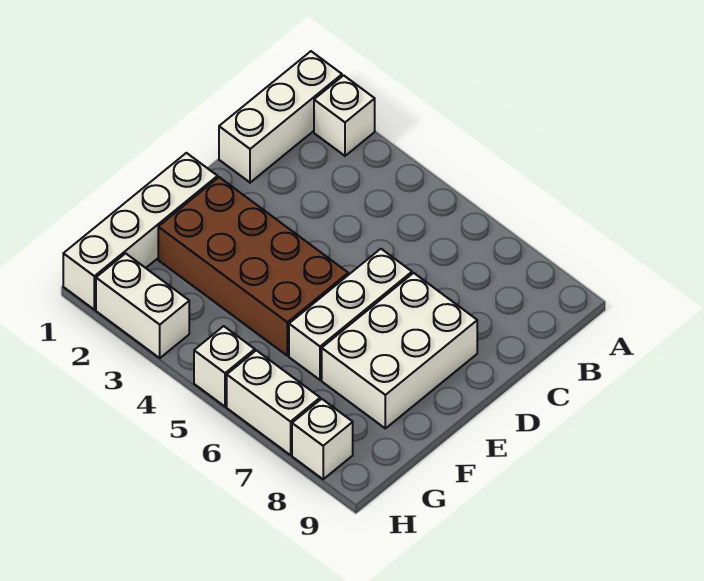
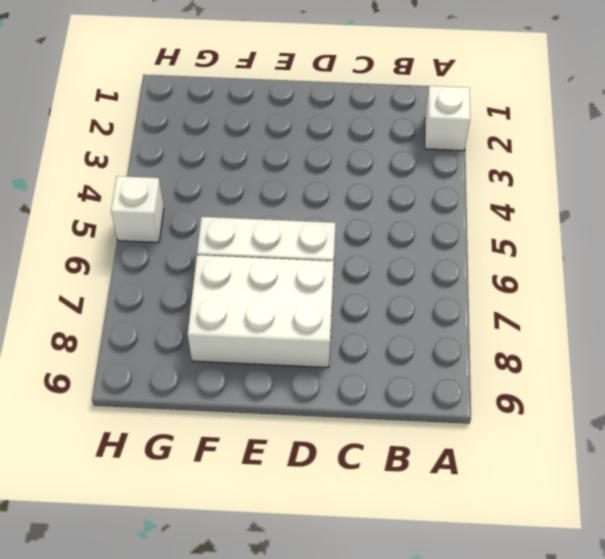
none -> white brick A1:C1 level 1
none -> white brick E1:H1 level 1

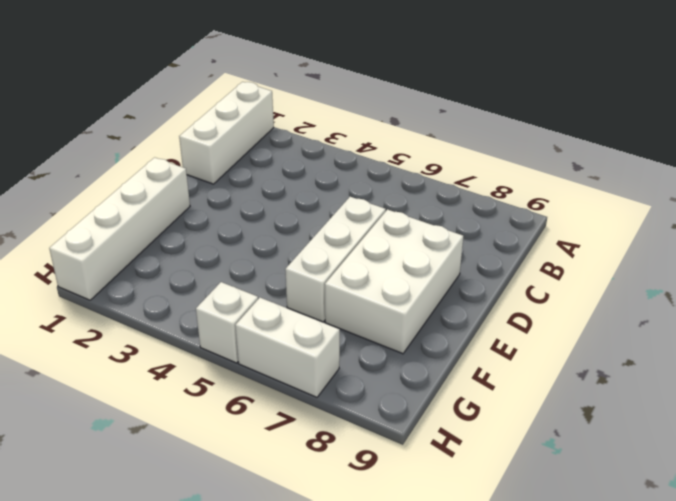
none -> white brick A2 level 1
none -> brown brick E2:F5 level 1

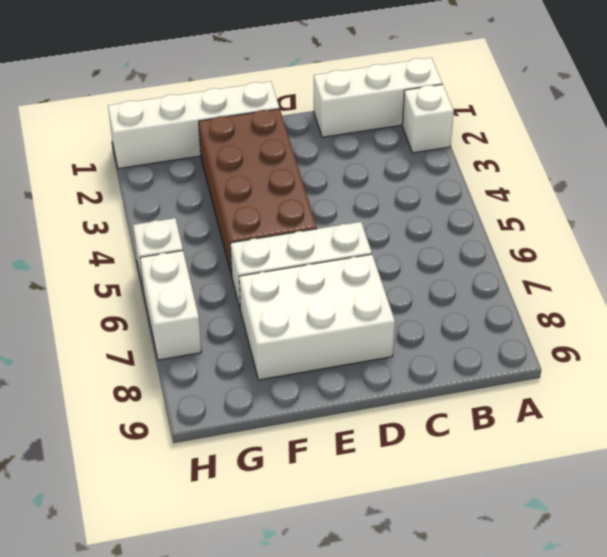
none -> white brick H2:H3 level 1
none -> white brick H8 level 1

